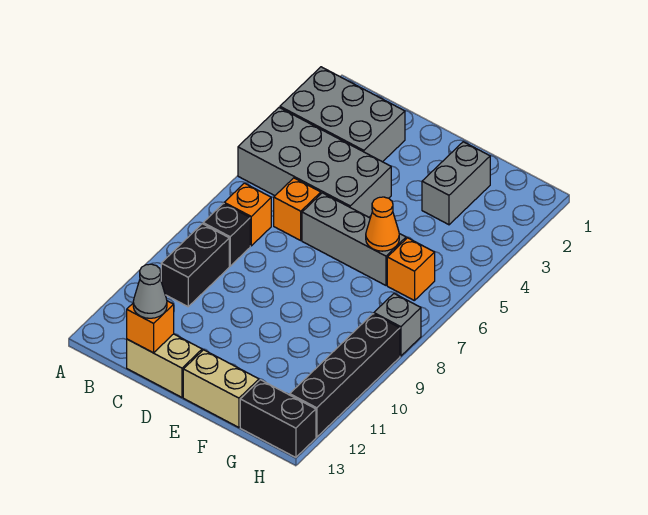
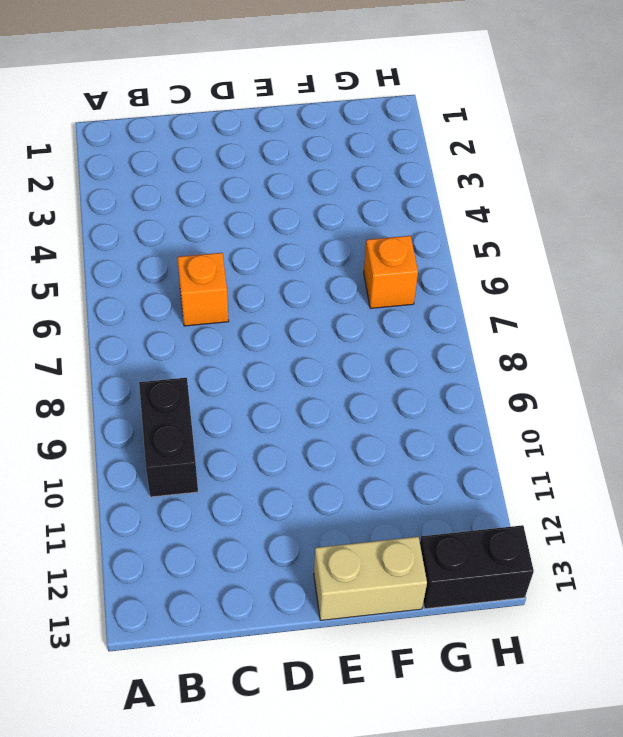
none -> grey brick A2:C3 level 1
none -> grey brick A4:D5 level 1
none -> orange brick B7 level 1

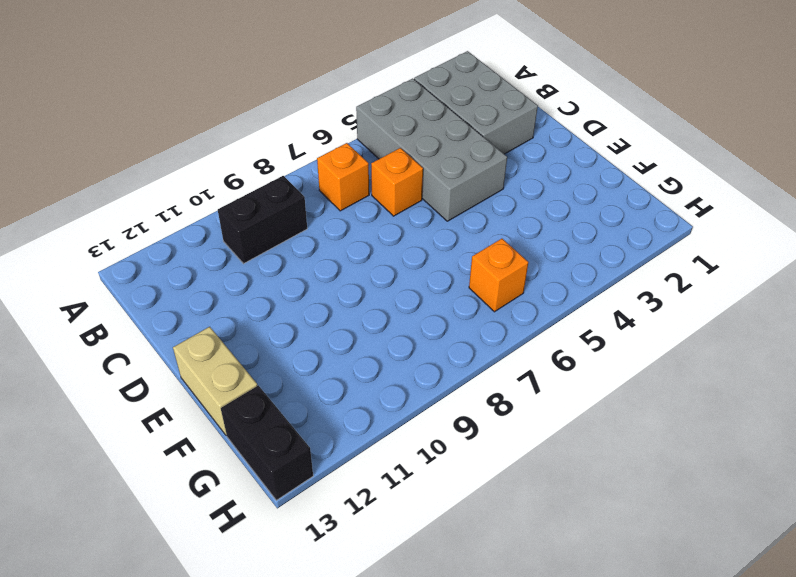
none -> black brick B8 level 1
none -> tan brick C13:D13 level 1
none -> grey brick D6:F6 level 1

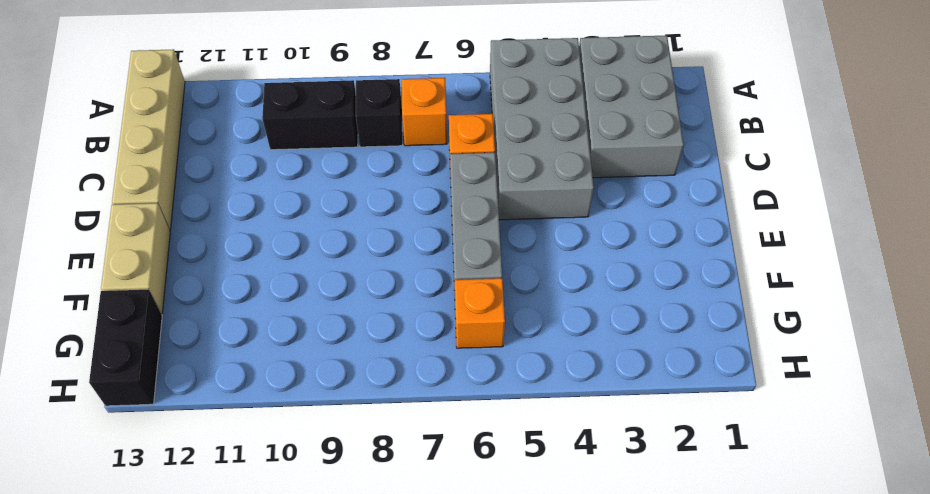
tan brick A13:D13 level 1 -> tan brick C13:D13 level 1
none -> grey brick F2:F3 level 1
none -> grey brick H8 level 1
none -> black brick H9:H12 level 1

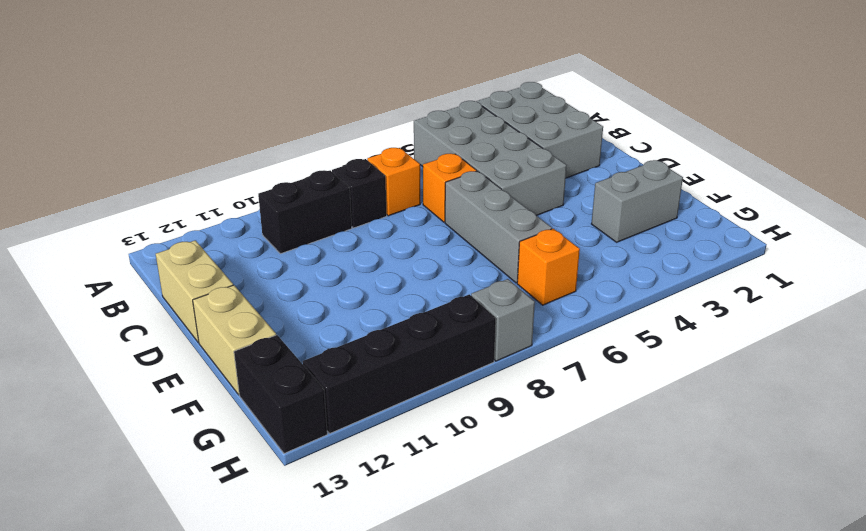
none -> orange brick C13 level 2
none -> orange cone F6 level 2
none -> grey cone C13 level 3

